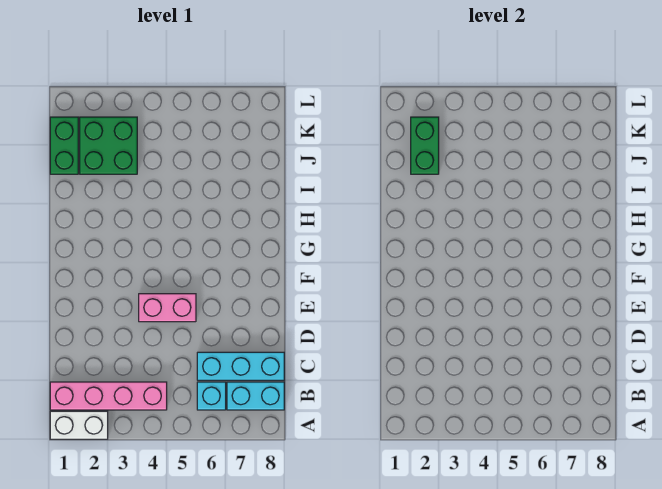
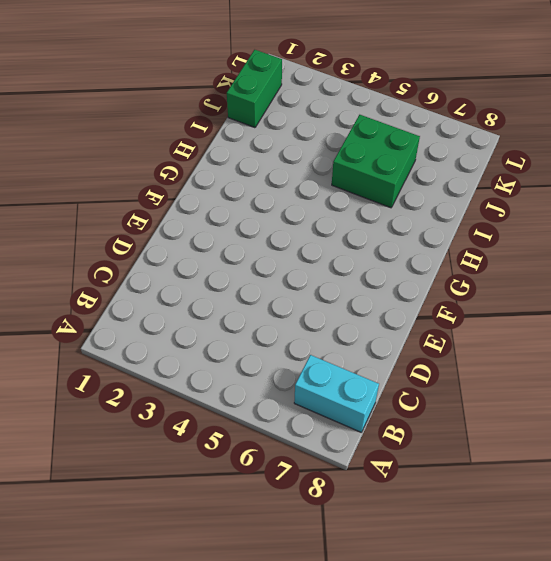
green brick I5:J6 level 1 -> green brick J2:K3 level 1
none -> white brick A1:A2 level 1
none -> pink brick B1:B4 level 1

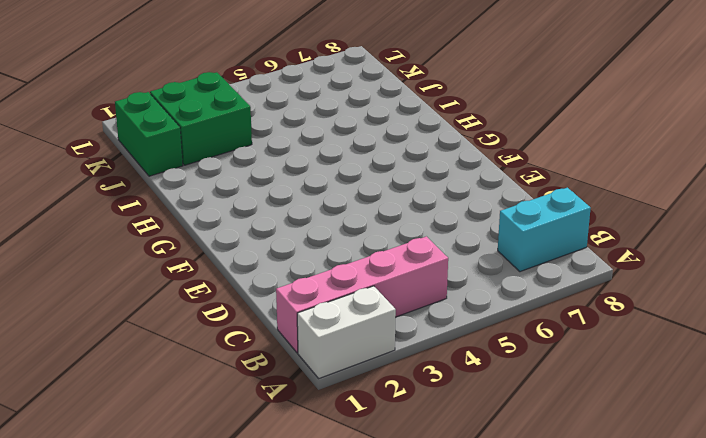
none -> cyan brick B6 level 1
none -> cyan brick C6:C8 level 1

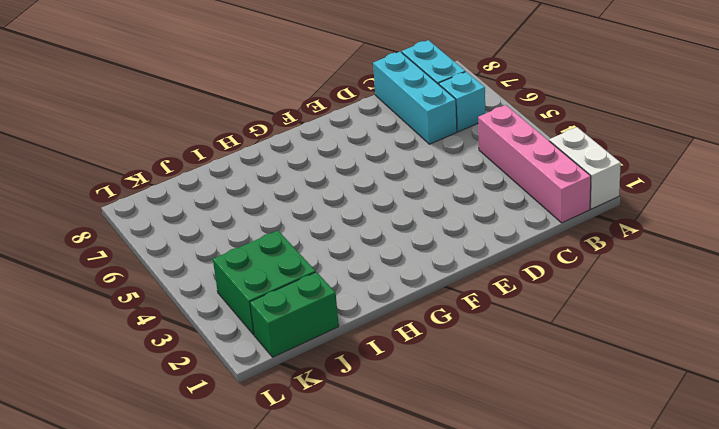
none -> pink brick E4:E5 level 1
none -> green brick J2:K2 level 2

